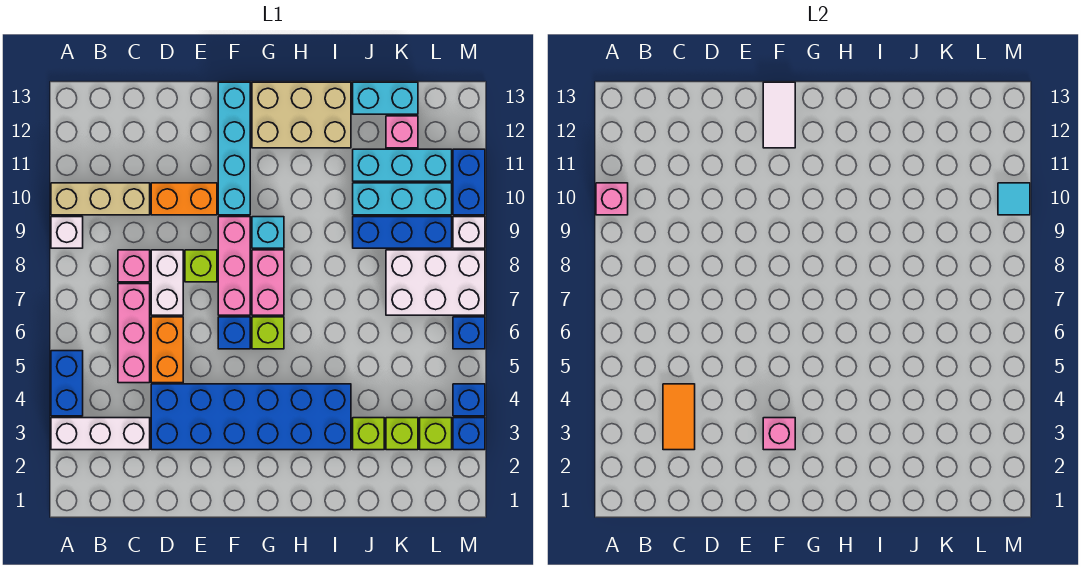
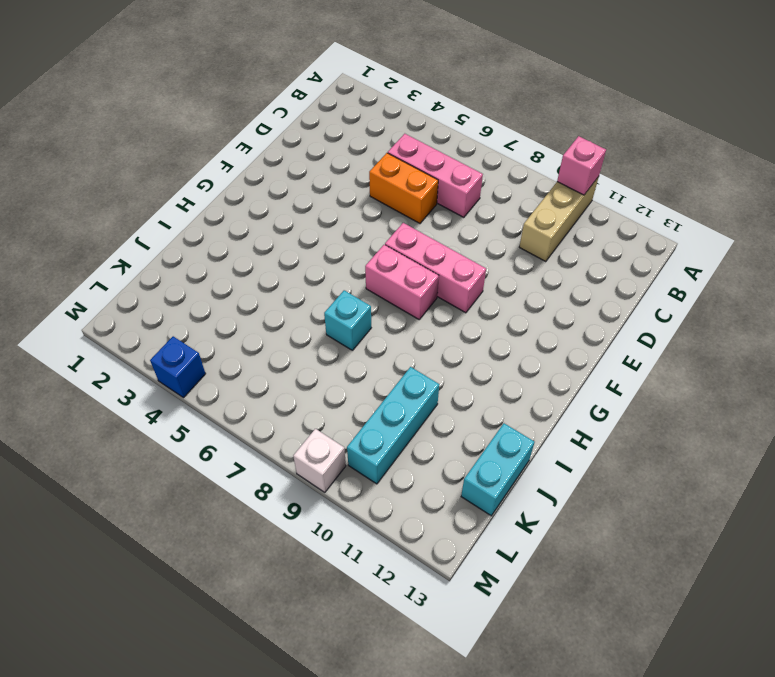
cyan brick I7 level 1 -> cyan brick G9 level 1
none -> white brick A3:C3 level 1
none -> blue brick A4:A5 level 1
none -> white brick A9 level 1
none -> pink brick C8 level 1

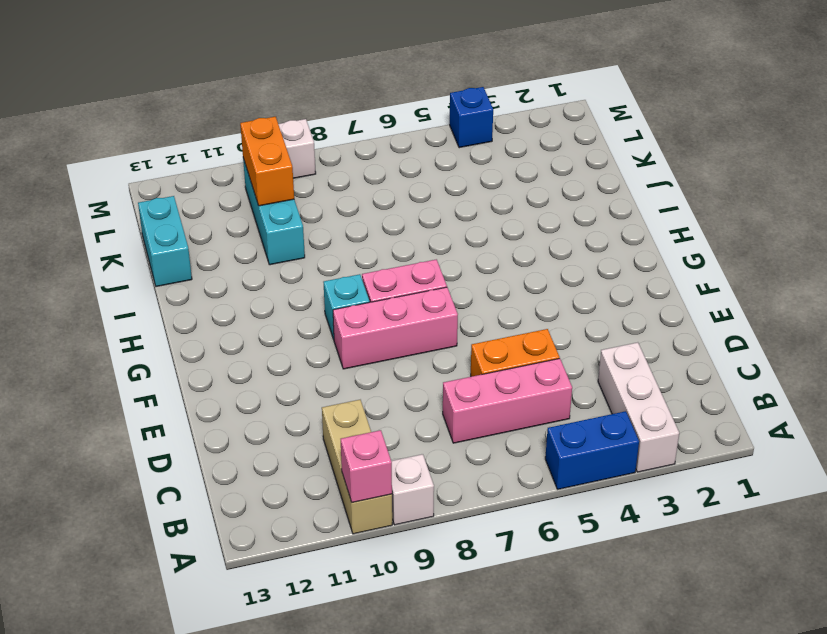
orange brick K10:L10 level 2 -> orange brick D10:E10 level 1
none -> pink brick C8 level 1
none -> blue brick D3:I4 level 1
none -> white brick D7:D8 level 1
none -> lime brick E8 level 1

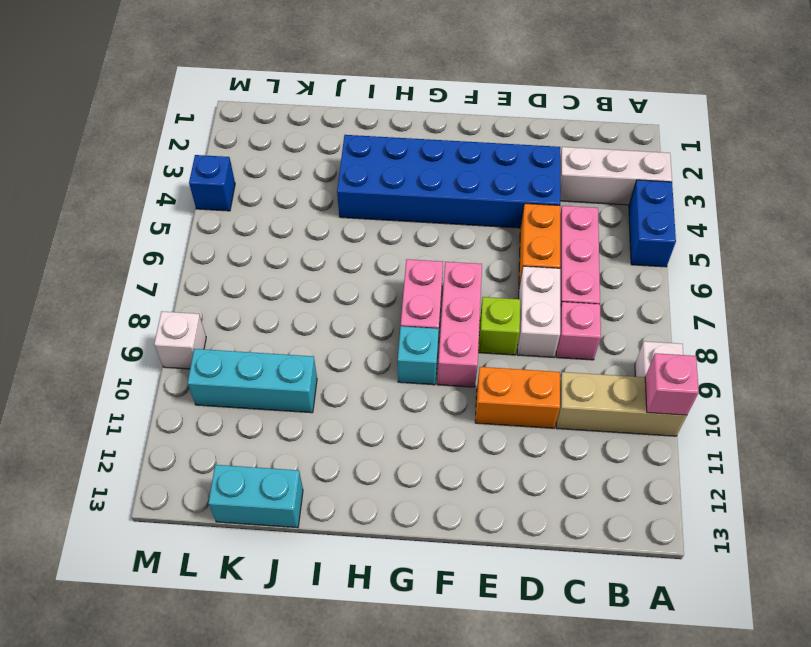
none -> blue brick F6 level 1
none -> cyan brick F10:F13 level 1
none -> lime brick G6 level 1
none -> tan brick G12:I13 level 1

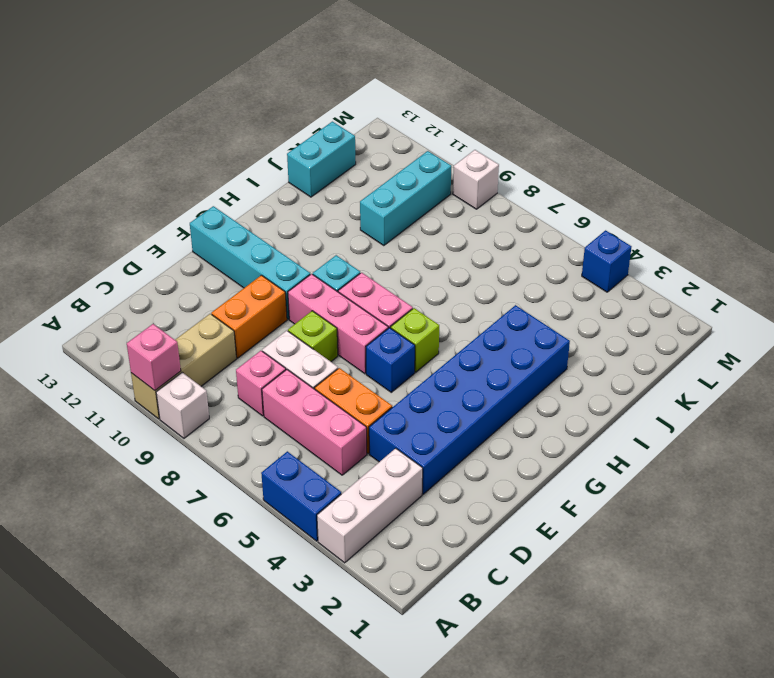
none -> tan brick G12:I13 level 1
none -> lime brick J3 level 1
none -> blue brick J9:L9 level 1
none -> cyan brick J11:L11 level 1

